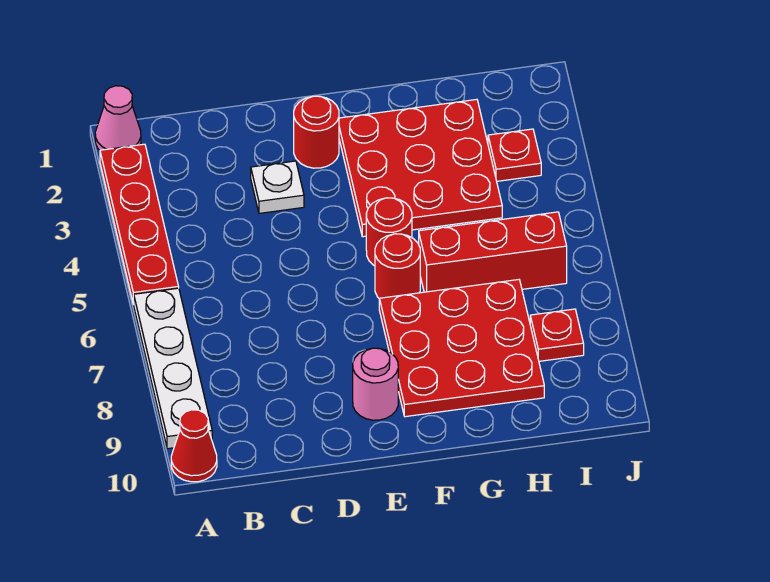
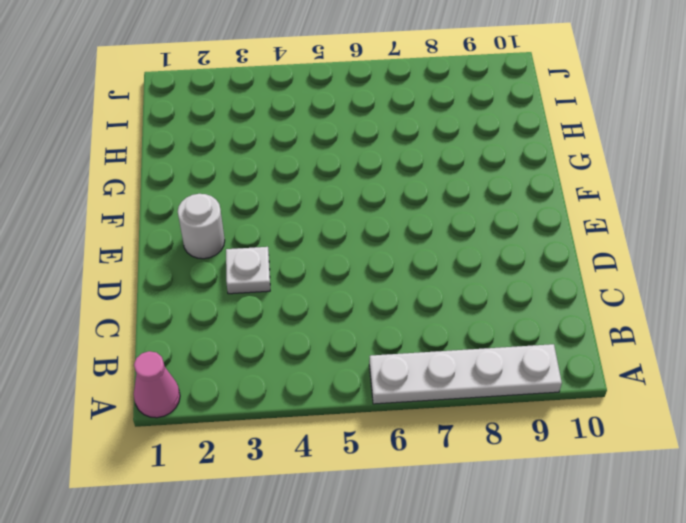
white round brick E2 level 1 -> red round brick E2 level 1
none -> red plate A2:A5 level 1
none -> red cone A10 level 1
none -> pink round brick E9 level 1

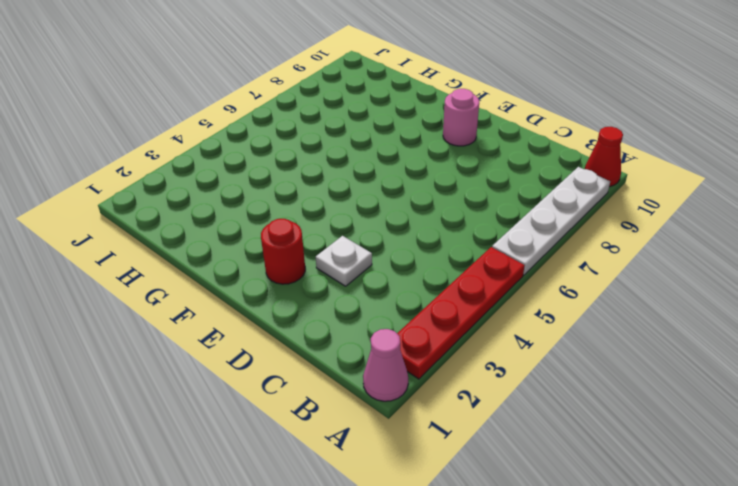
none -> red plate F2:H4 level 1
none -> red round brick F5 level 1
none -> red round brick F6 level 1

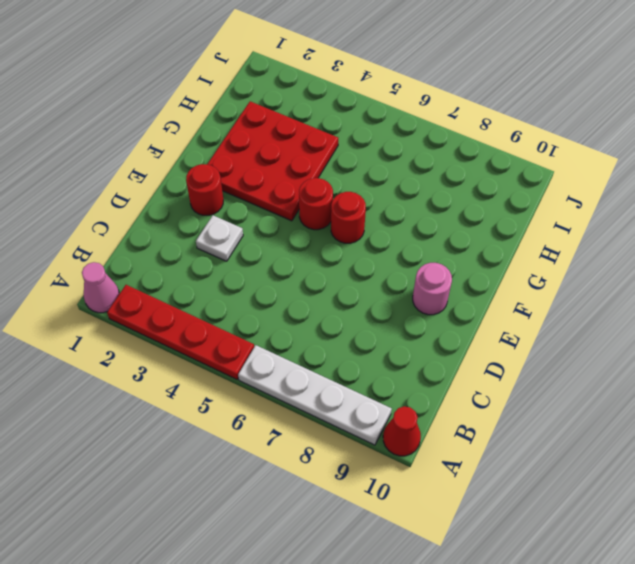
none -> red plate F7:H9 level 1
none -> red brick G6:I6 level 1
none -> red plate I3 level 1

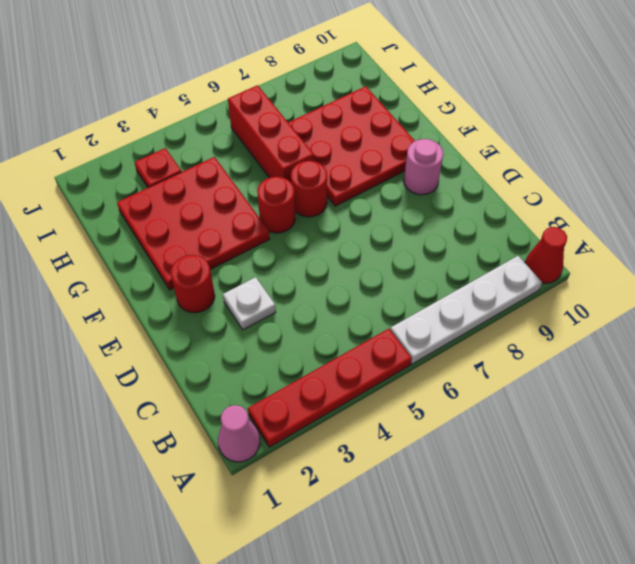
none -> red plate I8 level 1

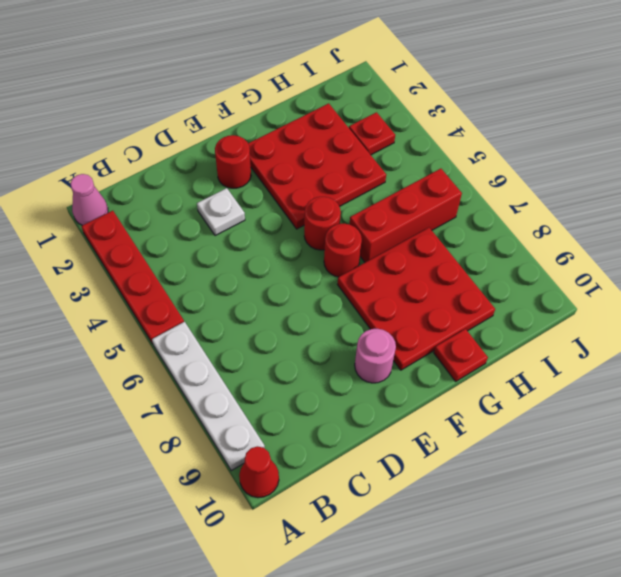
red plate G10 level 1 -> red plate I8 level 1

